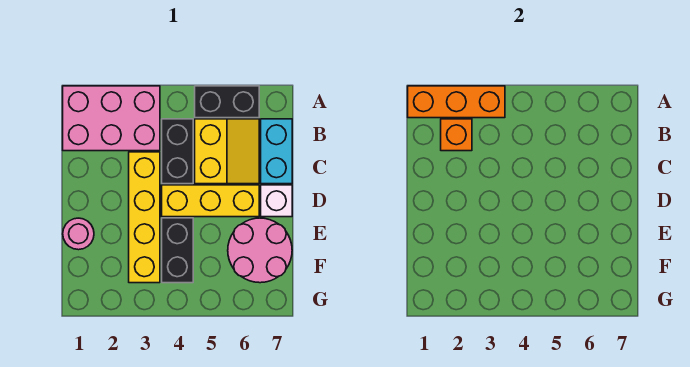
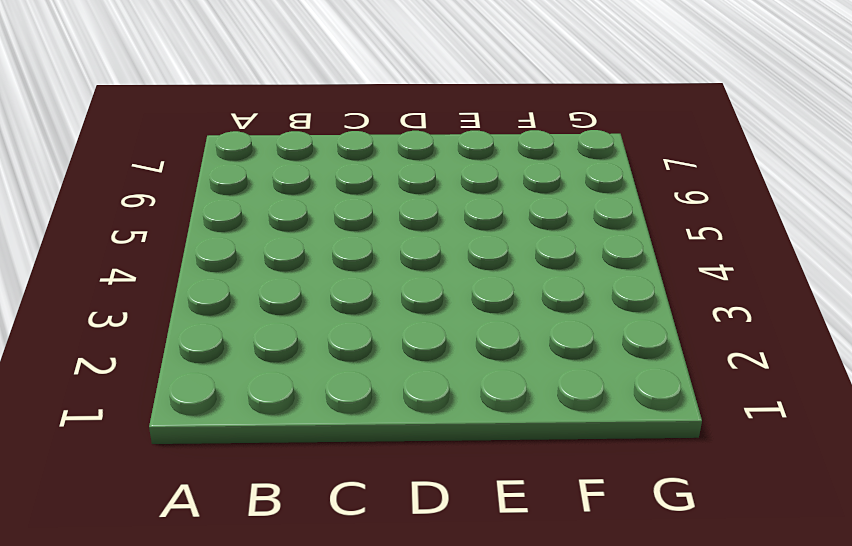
none -> pink brick A1:B3 level 1
none -> black brick A5:A6 level 1
none -> black brick B4:C4 level 1

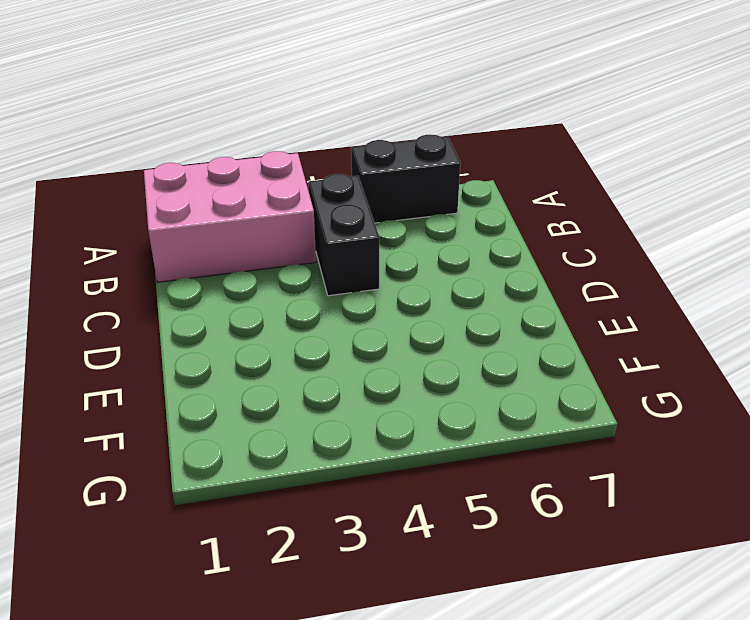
none -> yellow slope B5:C6 level 1 top 5
none -> cyan brick B7:C7 level 1
none -> yellow brick C3:F3 level 1

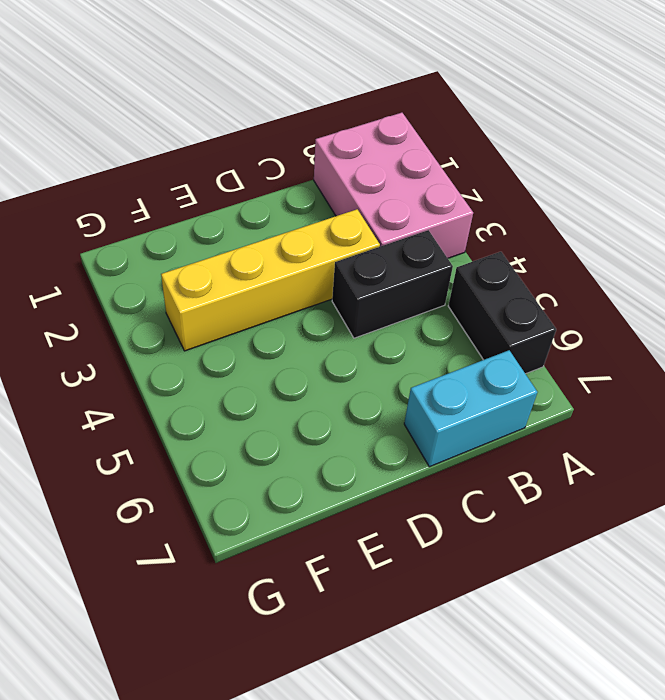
none -> yellow slope B5:C6 level 1 top 5
none -> yellow brick D4:D6 level 1
none -> white brick D7 level 1

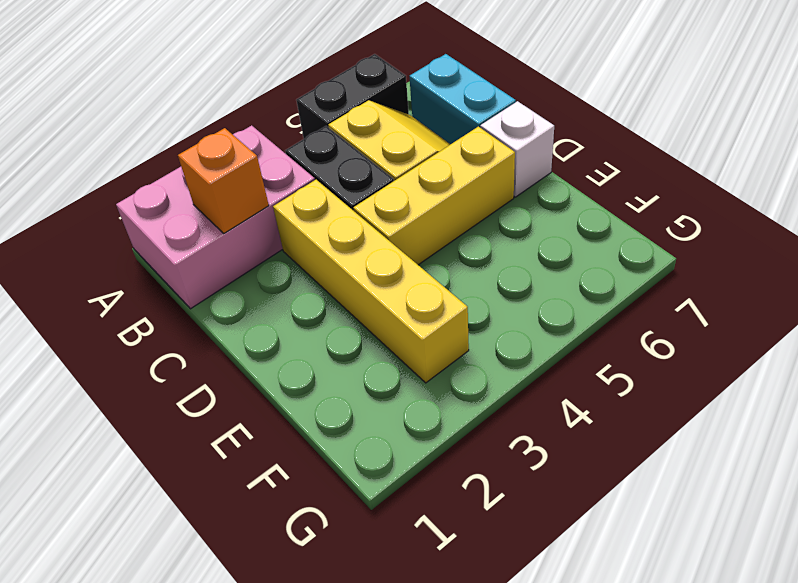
none -> pink round brick E1 level 1
none -> black brick E4:F4 level 1
none -> pink round brick E6:F7 level 1

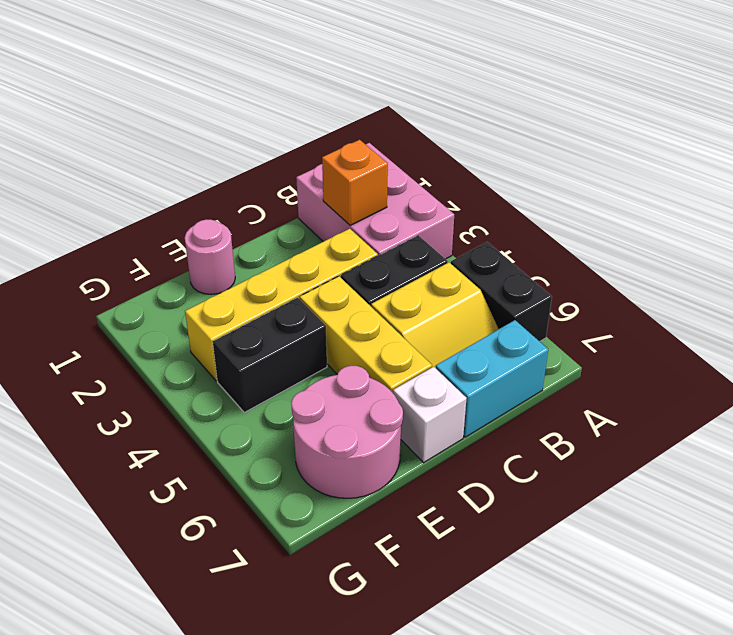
none -> orange brick A1:A3 level 2

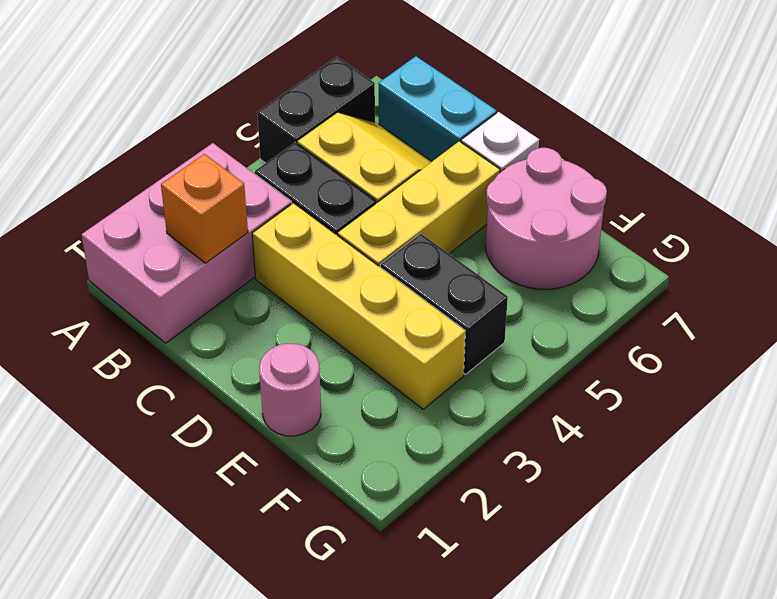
none -> orange brick A1:A3 level 2

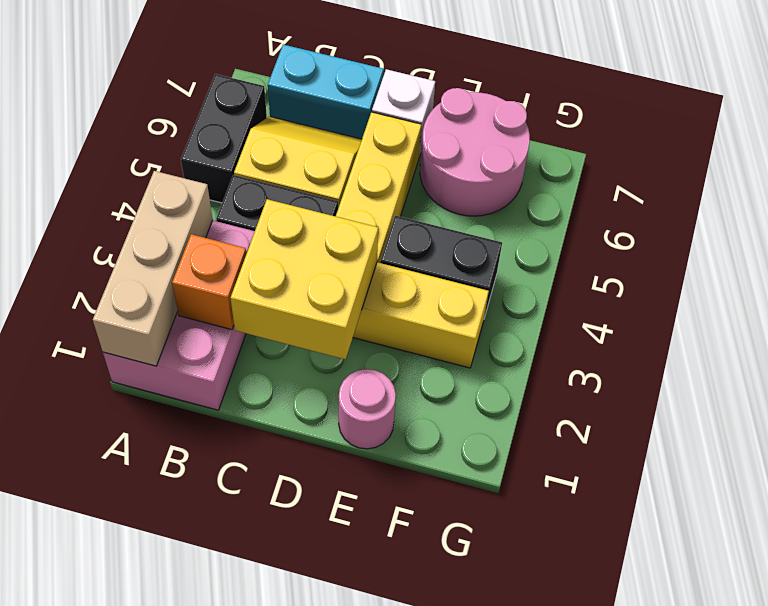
tan brick A1:A3 level 2 -> orange brick A1:A3 level 2
yellow brick C2:D3 level 2 -> none

